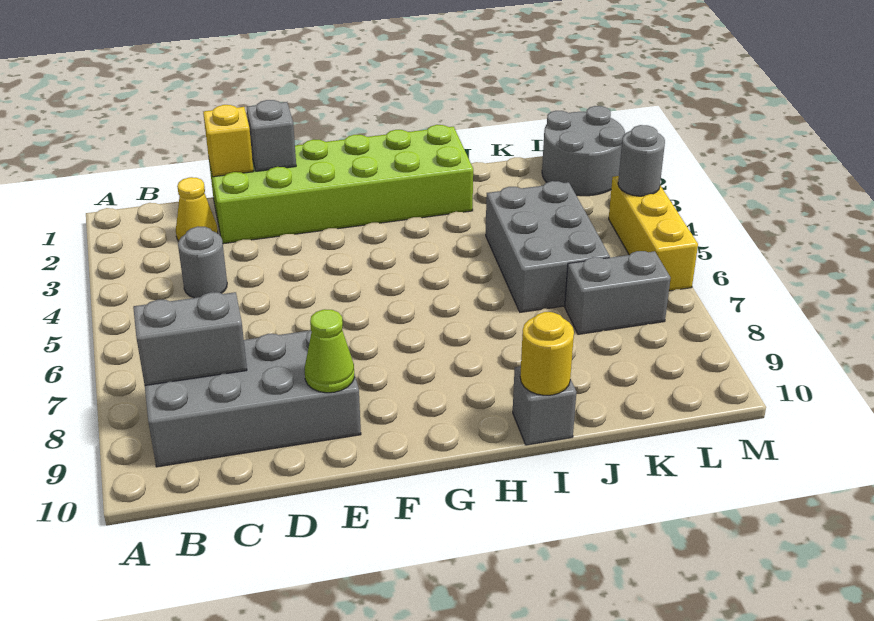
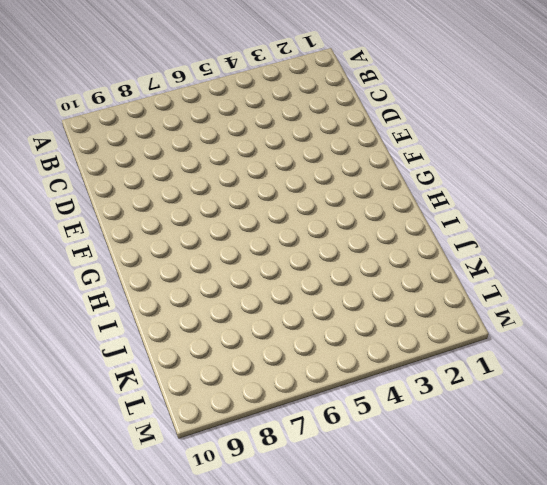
none -> grey brick B8:E9 level 1
none -> yellow cone C2 level 1
none -> grey round brick C4 level 1

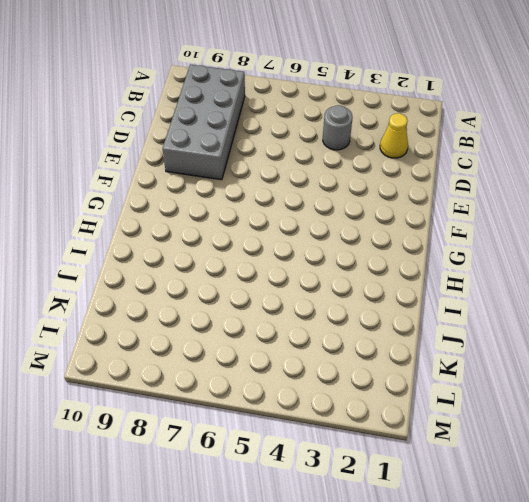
none -> lime brick D1:I2 level 1
none -> grey brick I10 level 1
none -> grey brick J4:K6 level 1

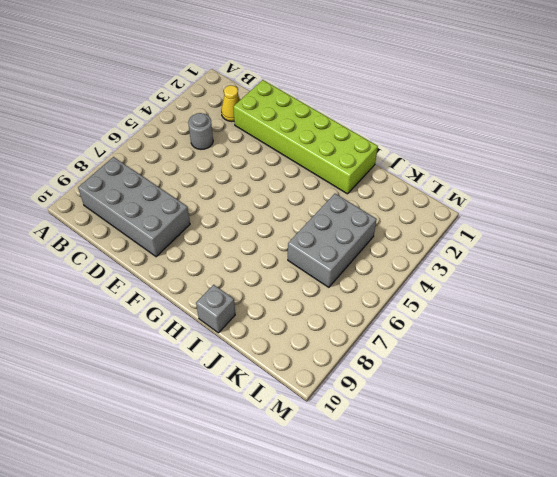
none -> grey brick K7:L7 level 1
none -> grey round brick L1:M2 level 1
none -> yellow brick M4:M6 level 1

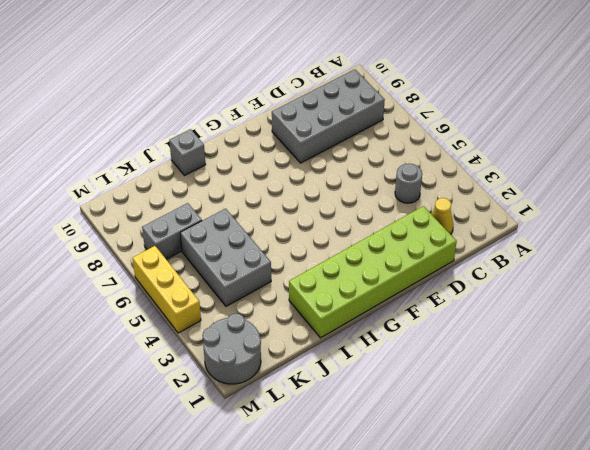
none -> grey brick B8:C8 level 2
none -> yellow brick D1 level 2
none -> grey brick E1 level 2

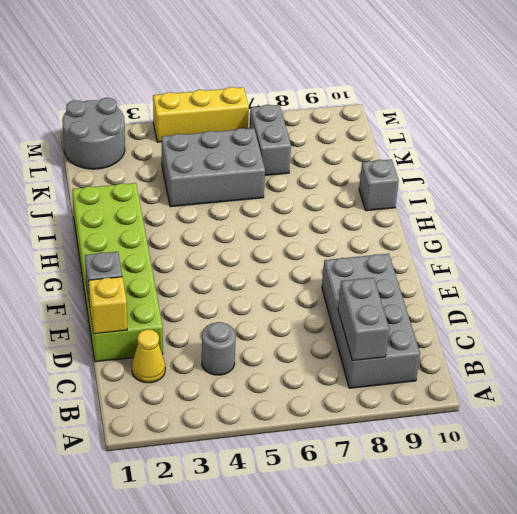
none -> lime cone E9 level 2
none -> yellow round brick I10 level 2
none -> grey round brick M4 level 2

